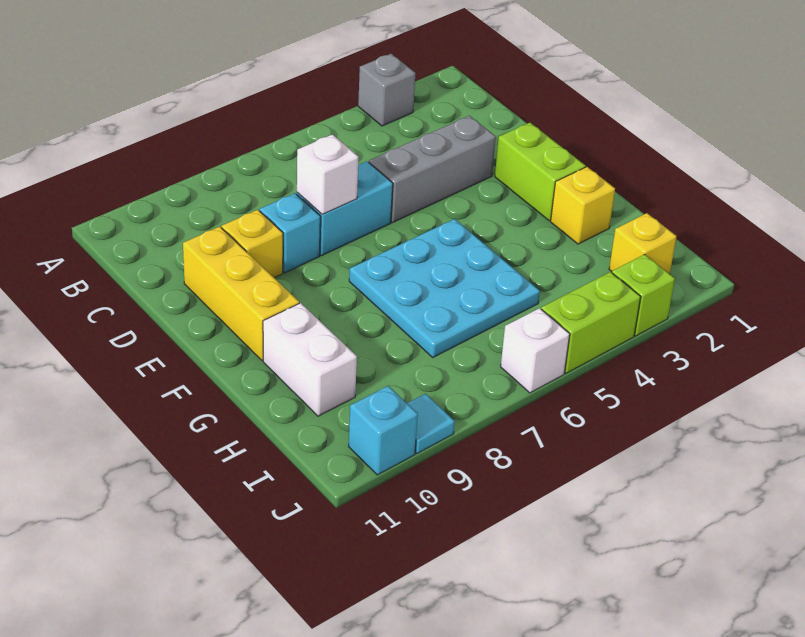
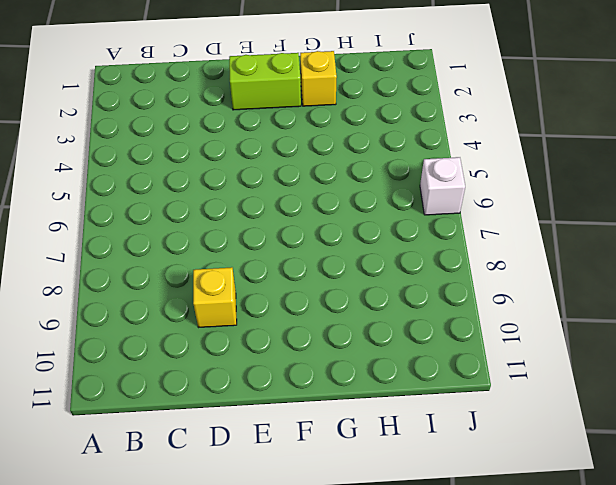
none -> grey brick A3 level 1
none -> grey brick D3:D5 level 1
none -> cyan brick D6:D7 level 1

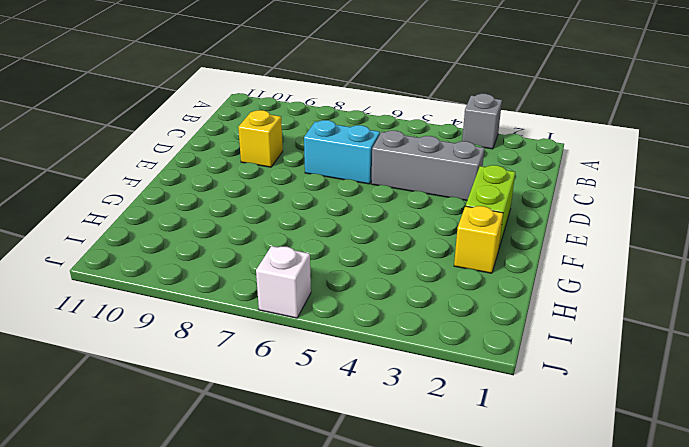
none -> cyan brick D8 level 1
none -> yellow brick D10:F10 level 1
none -> cyan plate F5:H7 level 1

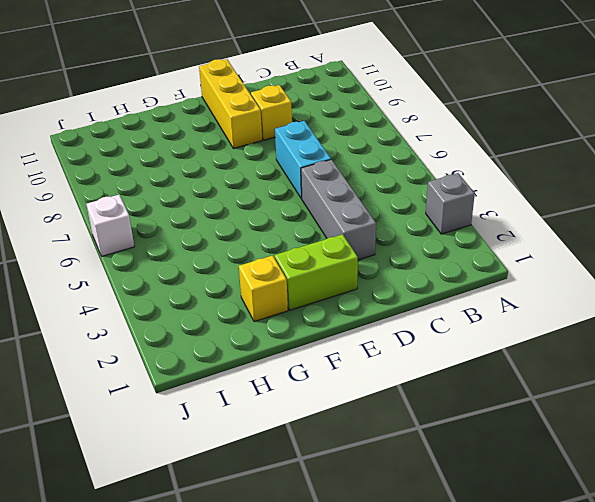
yellow brick E9:E11 level 1 -> yellow brick D10:F10 level 1
none -> cyan brick D8 level 1
none -> cyan plate F5:H7 level 1
none -> white brick G10:H10 level 1

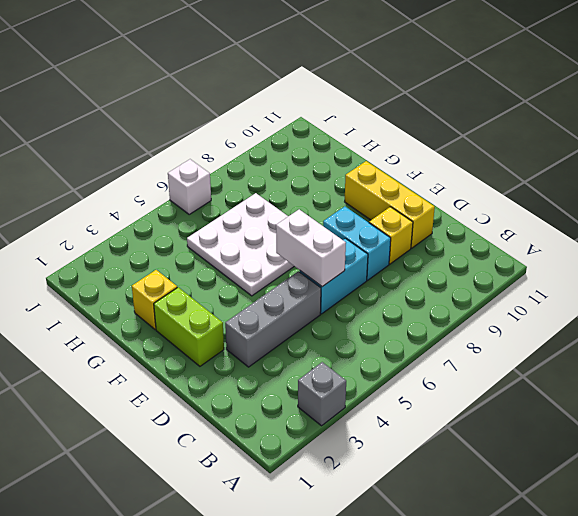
white brick D6:E6 level 2 -> white brick G10:H10 level 1
cyan brick D8:E8 level 1 -> cyan brick D8 level 1
white plate F5:H7 level 1 -> cyan plate F5:H7 level 1
none -> yellow brick I2 level 1
none -> lime brick J3 level 1
none -> lime brick J4:J5 level 1

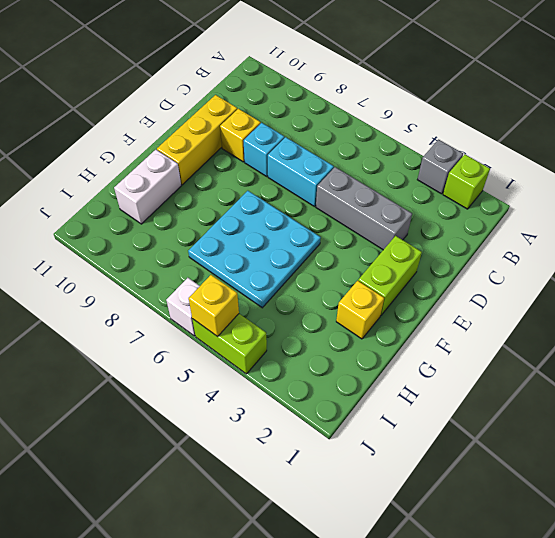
lime brick A2 level 1 -> lime brick J3 level 1
yellow brick J5 level 2 -> yellow brick I2 level 1
none -> cyan tile J9 level 1
none -> cyan brick J10 level 1
none -> white brick D7 level 2

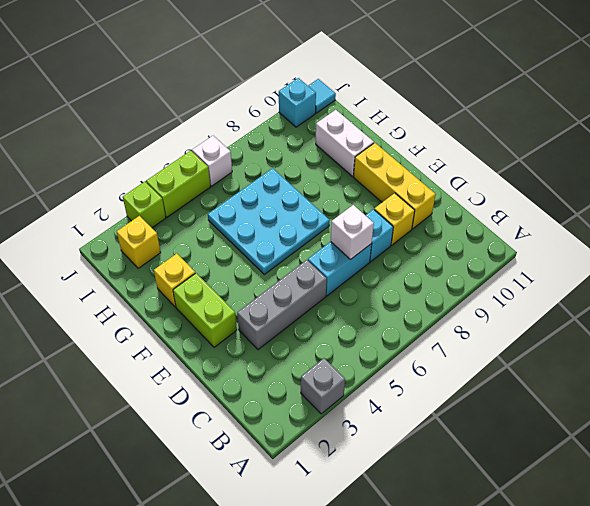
cyan tile J11 level 1 -> cyan tile J9 level 1

